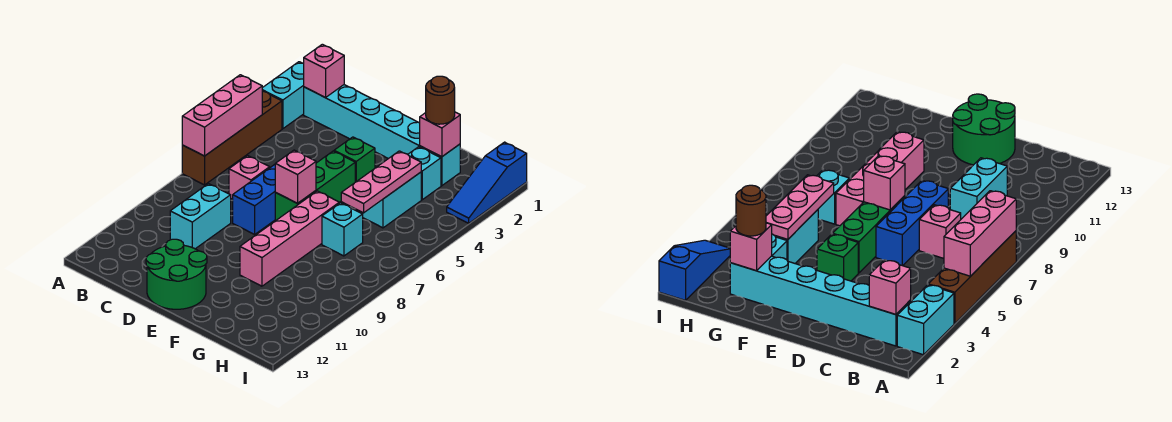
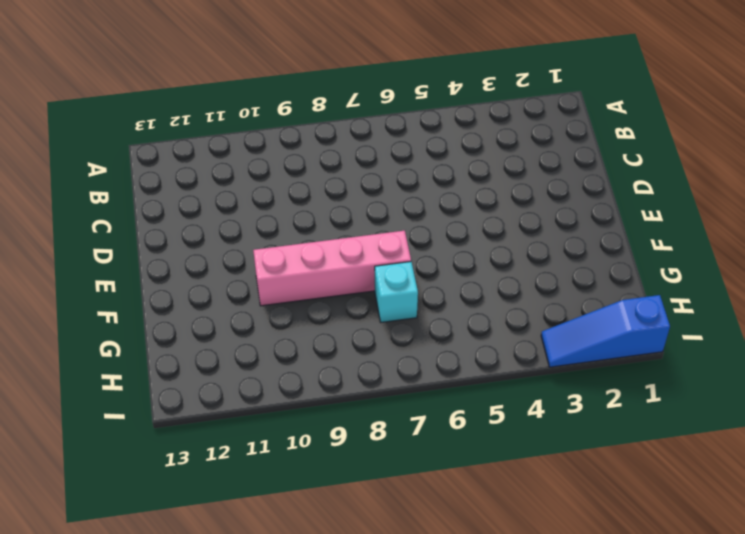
none -> cyan brick A2:A3 level 1
none -> brown brick A4:A7 level 1
none -> cyan brick B2:G2 level 1

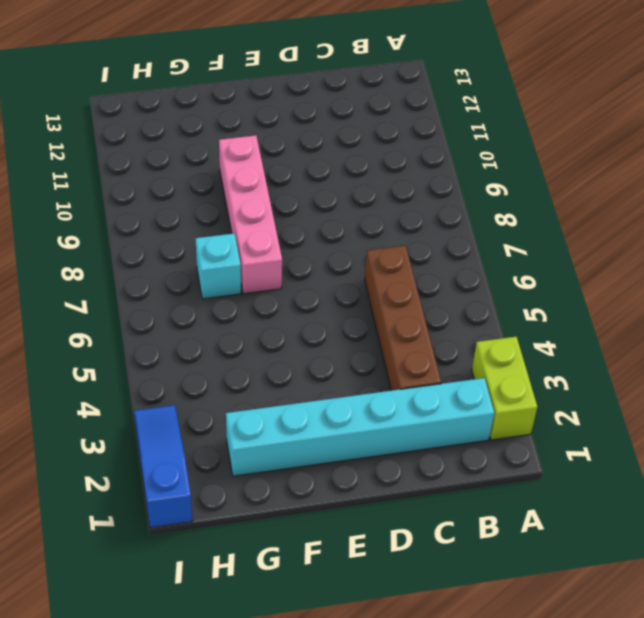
lime brick A2:A3 level 1 -> cyan brick A2:A3 level 1
brown brick C3:C6 level 1 -> brown brick A4:A7 level 1
none -> pink brick C7 level 1
none -> cyan brick C9:C10 level 1
none -> blue brick D6:D8 level 1

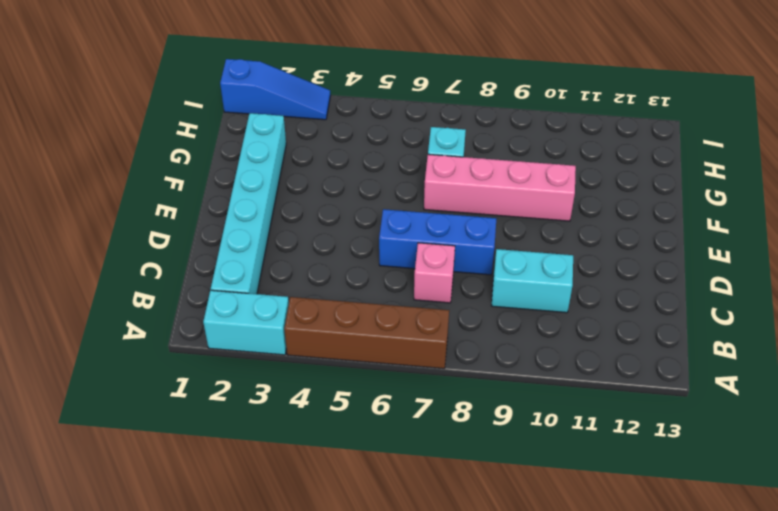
none -> green round brick D12:E13 level 1
none -> green brick E4 level 1
none -> green brick E5:E7 level 1

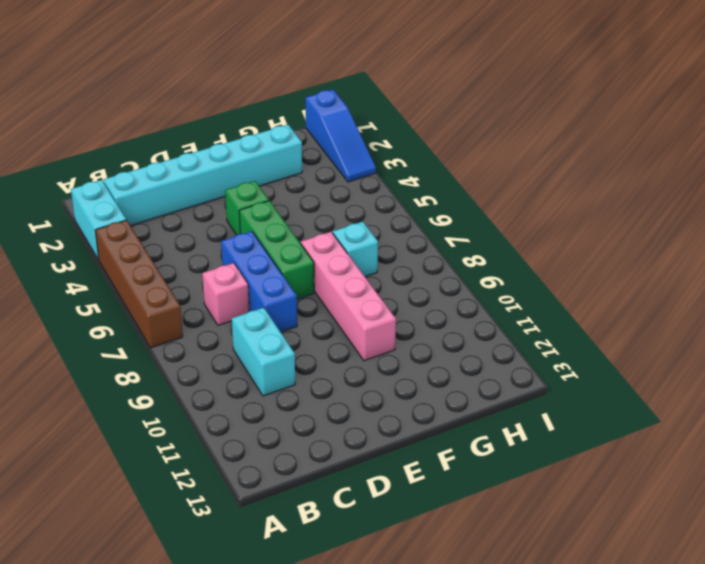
none -> green round brick D12:E13 level 1
none -> cyan brick G3 level 1
none -> cyan brick G4:G5 level 1

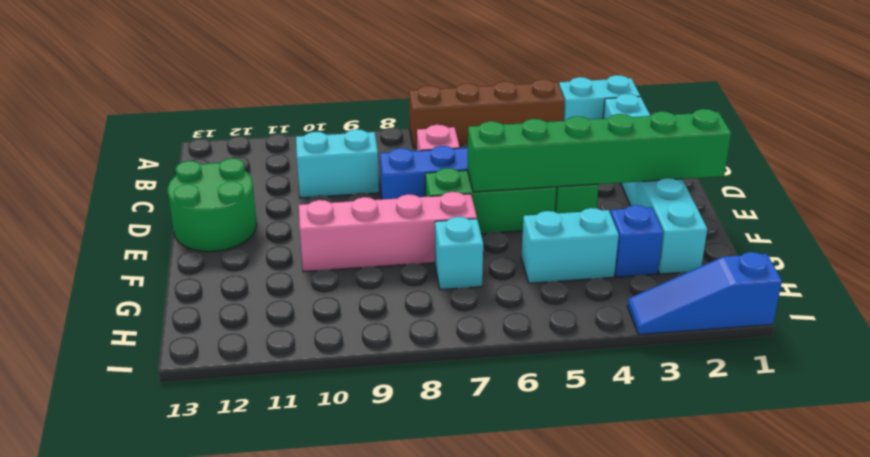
green brick E1:E6 level 2 -> none
blue brick G3 level 1 -> cyan brick G3 level 1
none -> pink brick A5:A7 level 2
none -> pink brick B2 level 2
none -> pink brick E7 level 2

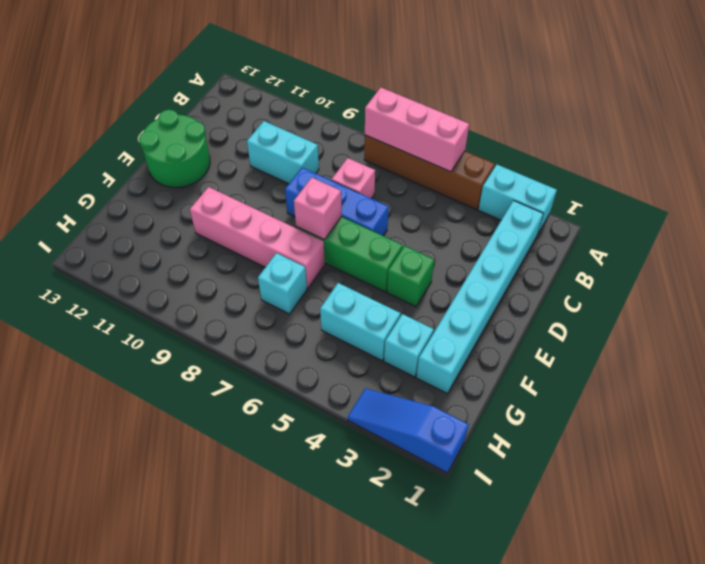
none -> pink brick B2 level 2
none -> pink brick G2 level 2
none -> pink plate G4:G6 level 2

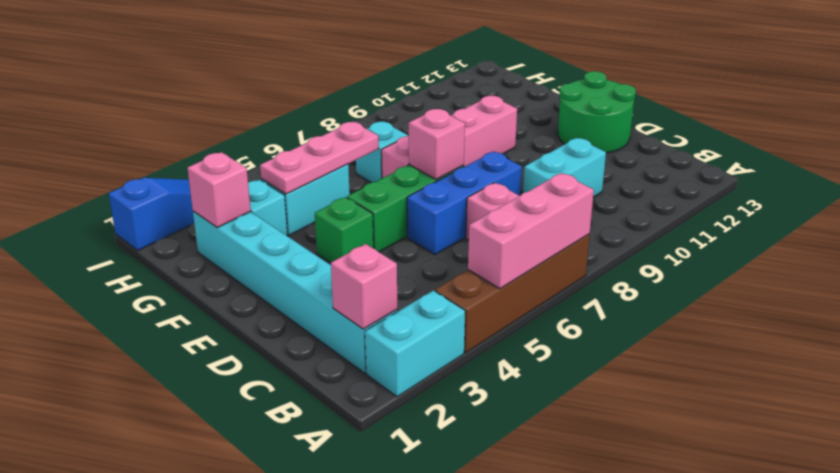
none -> brown round brick G2 level 3

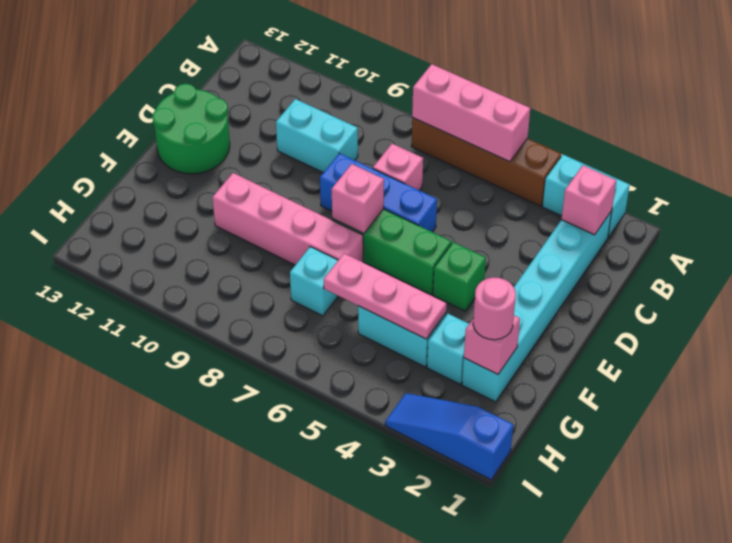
pink round brick G2 level 3 -> brown round brick G2 level 3

